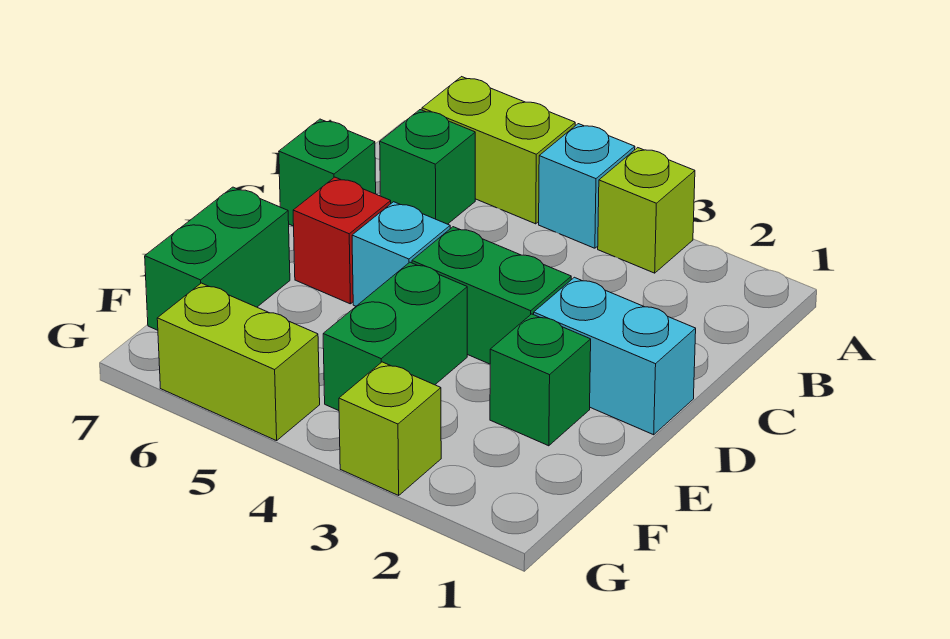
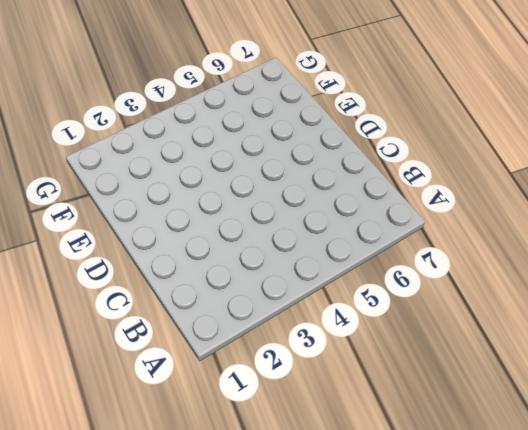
none -> lime brick A3 level 1
none -> cyan brick A4 level 1
none -> lime brick A5:A6 level 1

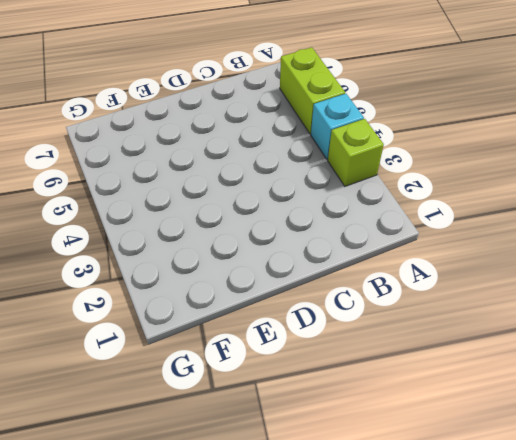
none -> green brick B6 level 1
none -> green brick C7 level 1
none -> cyan brick D1:D2 level 1

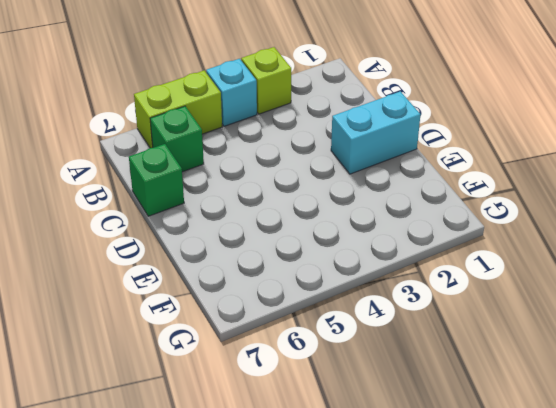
none -> green brick D3:D4 level 1
none -> cyan brick D5 level 1
none -> red brick D6 level 1

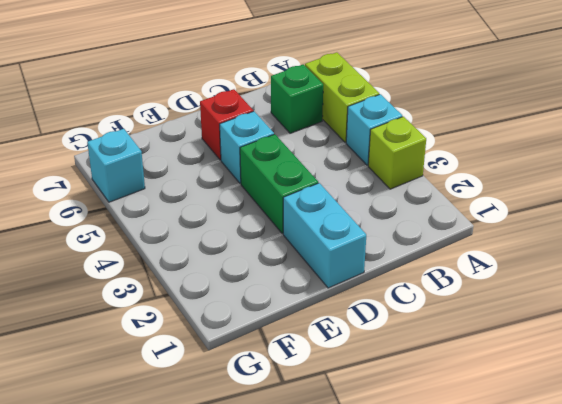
cyan brick G6 level 1 -> lime brick G5:G6 level 1
none -> green brick C7 level 1
none -> green brick E2 level 1
none -> green brick E4:F4 level 1

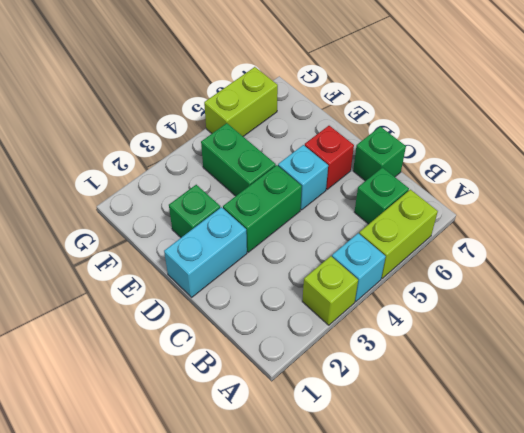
none -> green brick E7:F7 level 1
none -> lime brick G3 level 1

